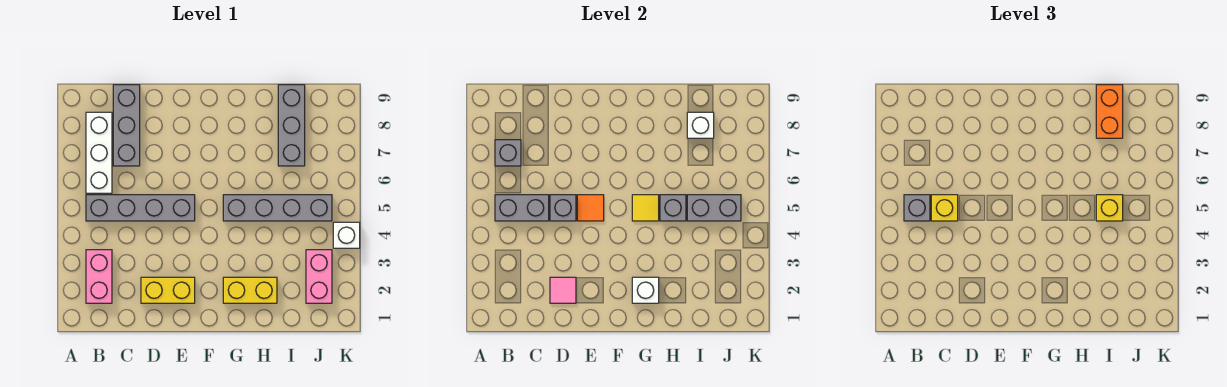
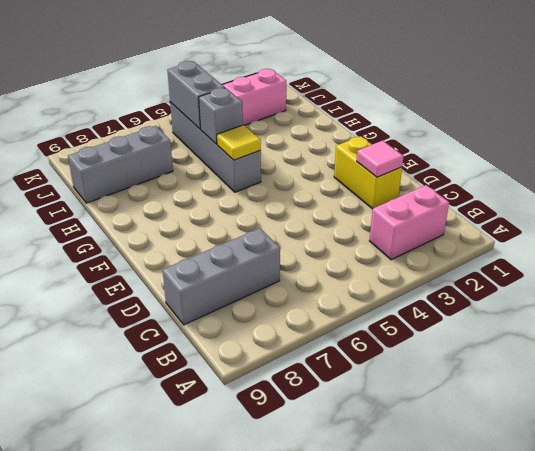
none -> grey brick B5:E5 level 1
none -> white brick B6:B8 level 1
none -> yellow brick G2:H2 level 1

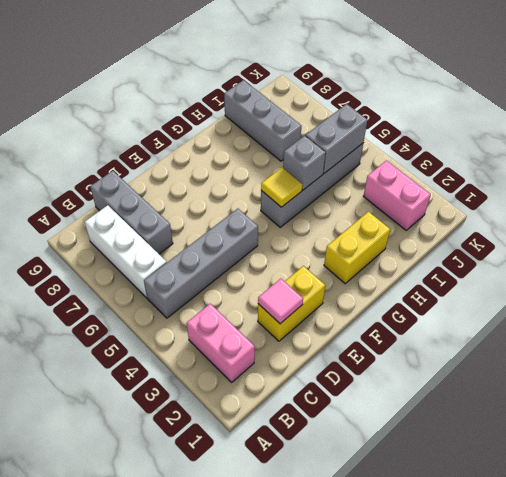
none -> white brick K4 level 1
none -> grey brick B5:C5 level 2
none -> grey brick B7 level 2

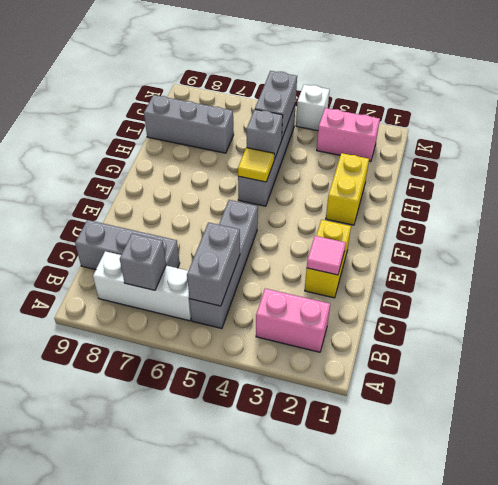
none -> grey brick D5 level 2
none -> orange tile E5 level 2
none -> white brick G2 level 2

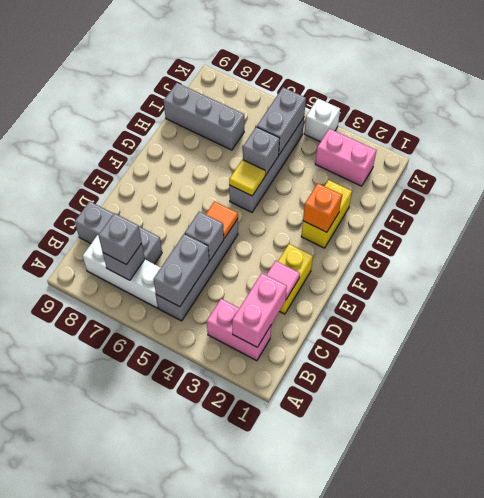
pink brick B2:C2 level 2 -> none
grey brick B7 level 3 -> grey brick B5 level 3
orange brick G2 level 2 -> white brick G2 level 2
none -> white brick I8 level 2
none -> yellow brick C5 level 3
none -> yellow brick I5 level 3

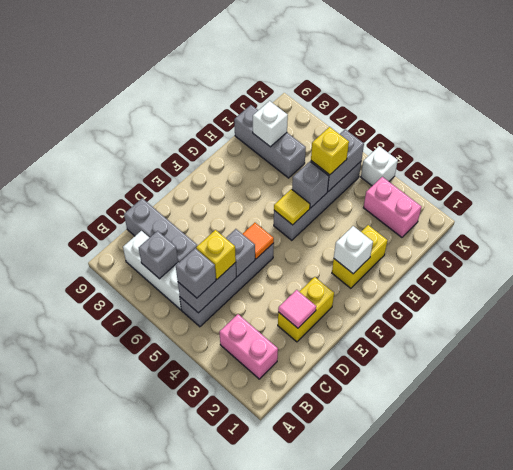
none -> orange brick I8:I9 level 3

